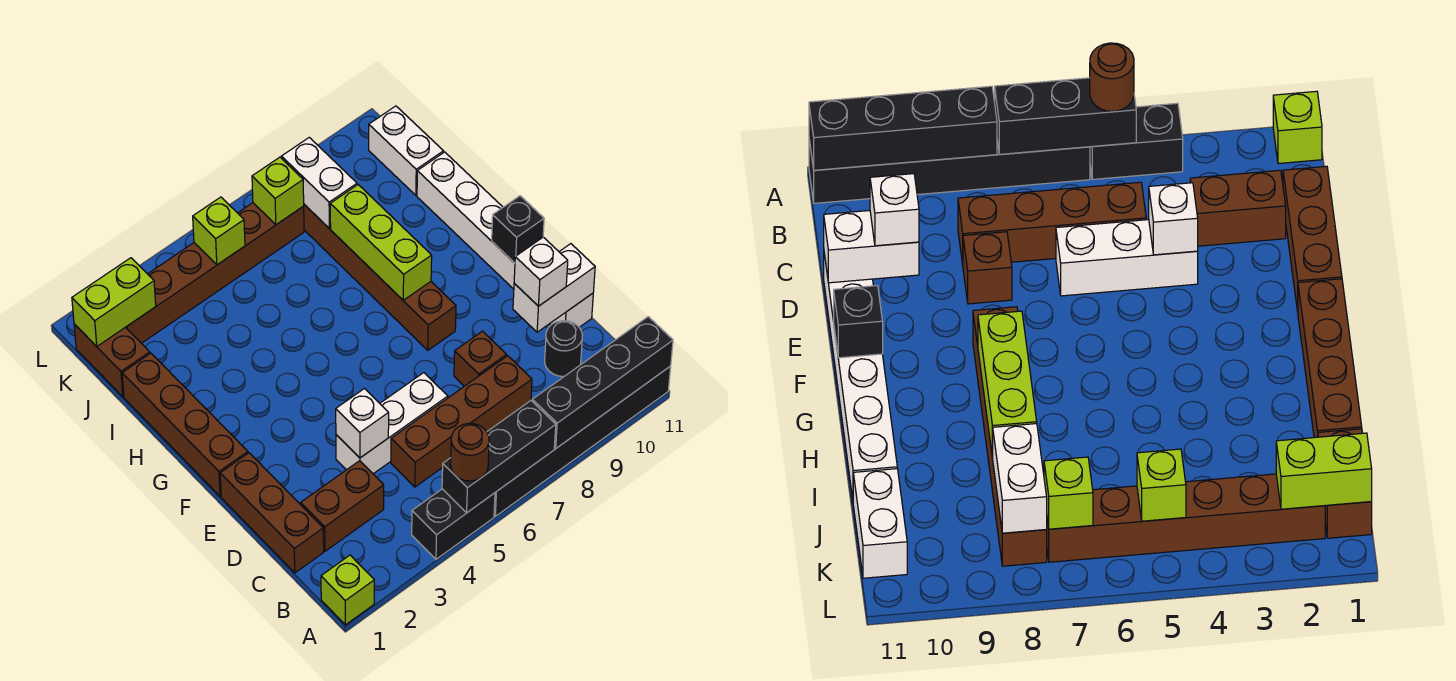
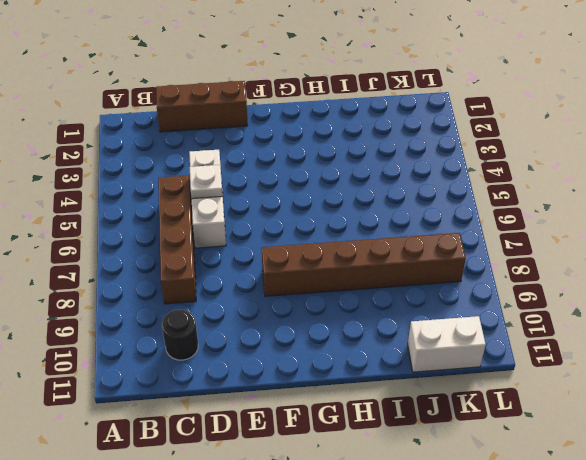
white plate D5 level 2 -> none
none -> lime brick A1 level 1
none -> black brick A4:A5 level 1
none -> black brick A6:A11 level 1

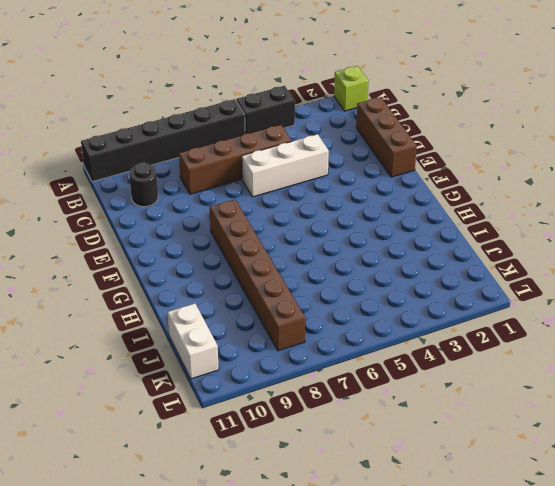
none -> brown brick C2:C3 level 1
none -> brown brick D8 level 1
none -> white brick D11:I11 level 1

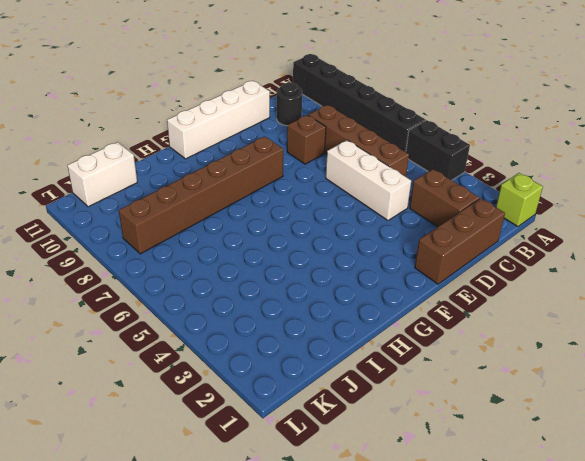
white brick D11:G11 level 1 -> white brick D11:I11 level 1
none -> brown brick F1:I1 level 1
none -> brown brick J1:K1 level 1
none -> brown brick K2:K7 level 1

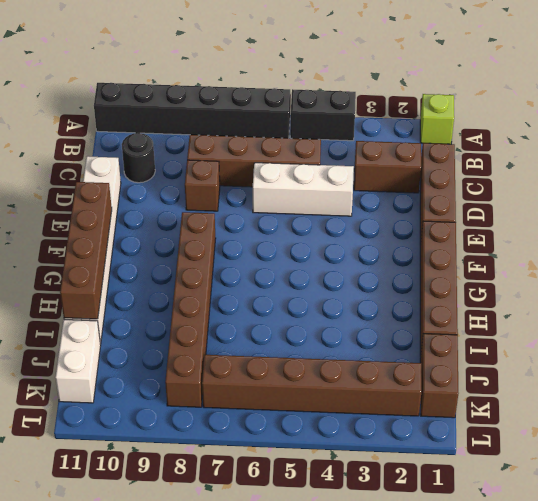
brown brick F11:I11 level 2 -> black brick F11 level 2
none -> black brick A5:A7 level 2
none -> black brick A8:A11 level 2
none -> white brick D4 level 2

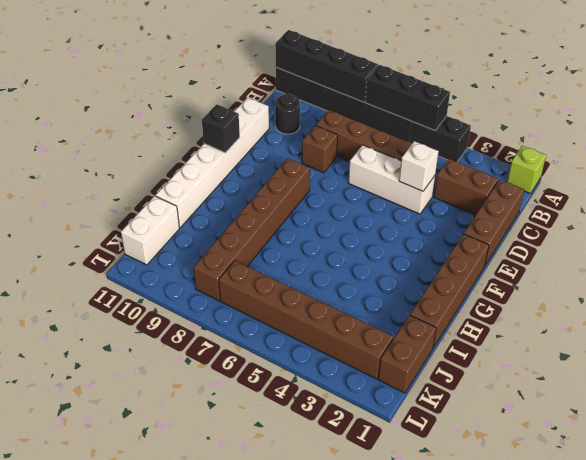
none -> white brick D10:D11 level 2
none -> lime brick G8:I8 level 2
none -> white brick J8:K8 level 2

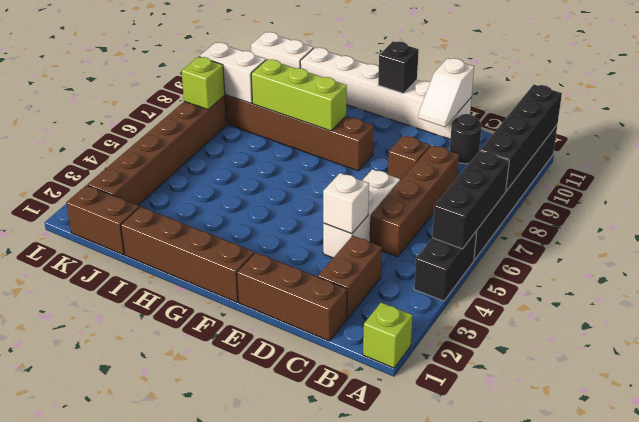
white slope D10:D11 level 2 top 11 -> white brick D10:D11 level 2
none -> lime brick K1:K2 level 2
none -> lime brick K5 level 2
none -> brown round brick A5 level 3

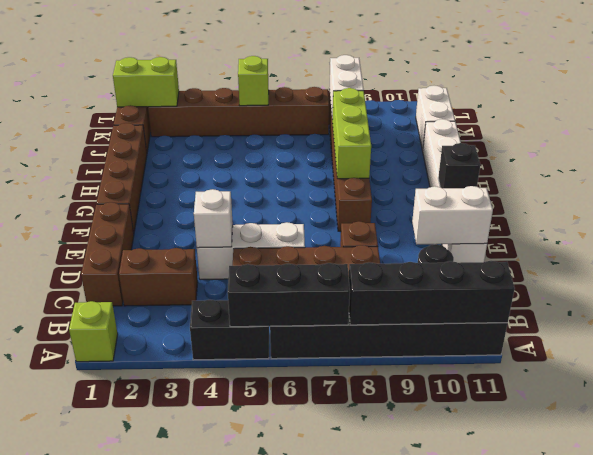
none -> lime brick K7 level 2
none -> brown round brick A5 level 3
none -> white brick D10 level 3

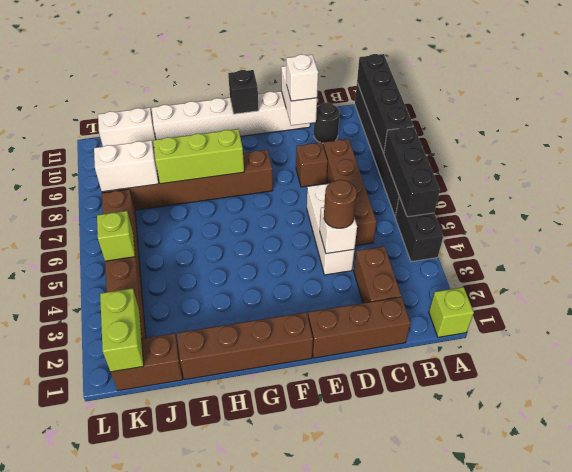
brown round brick D4 level 3 -> brown round brick A5 level 3
none -> lime brick K7 level 2

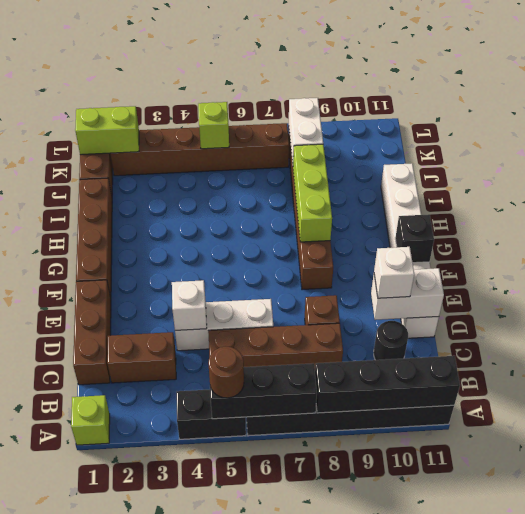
none -> white brick J11:K11 level 1
none -> lime brick K7 level 2

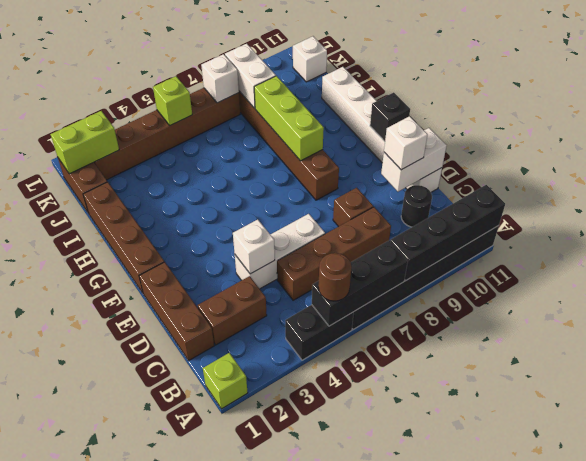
white brick K7 level 2 -> lime brick K7 level 2
white brick K11 level 1 -> white brick J11:K11 level 1

